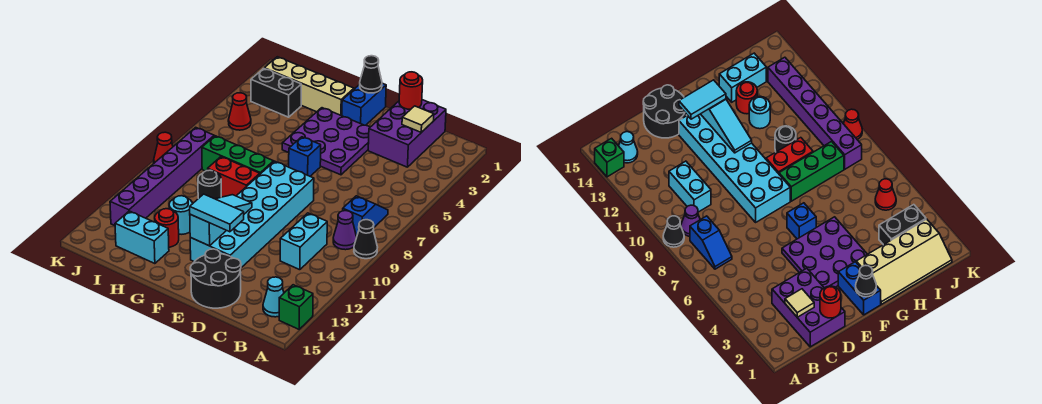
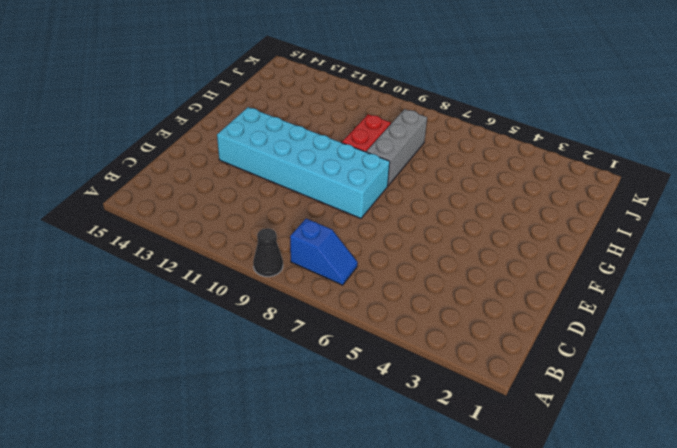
grey brick G8:I8 level 1 -> green brick G8:I8 level 1
none -> green brick A14 level 1
none -> purple cone B9 level 1
none -> cyan cone B14 level 1

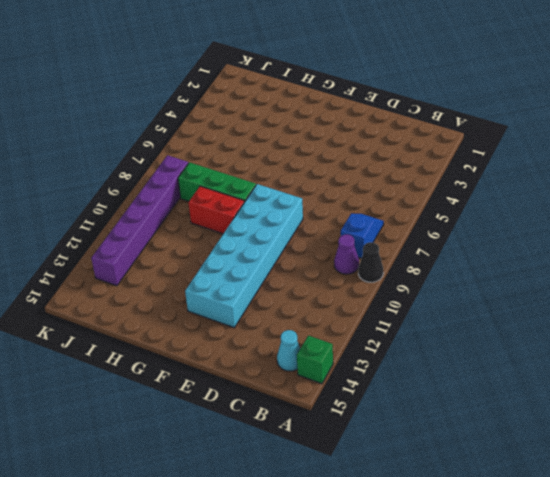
none -> purple brick C1:D3 level 1
none -> cyan brick C10:C11 level 1
none -> black round brick D14:E15 level 1

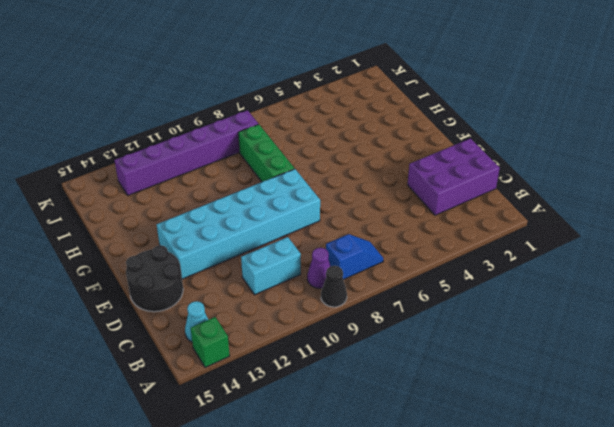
none -> purple plate E3:G5 level 1
none -> blue brick F1:F2 level 1
none -> blue brick F6 level 1

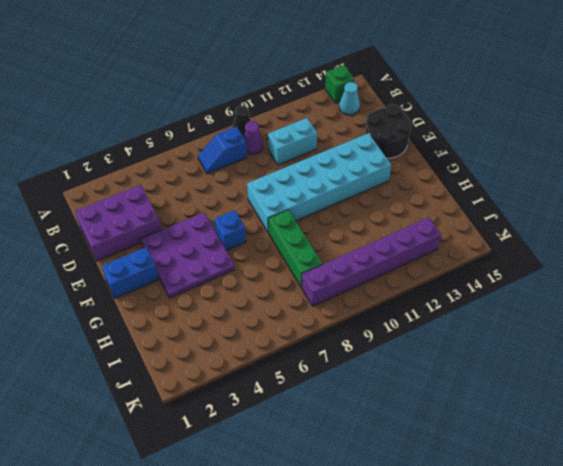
none -> tan slope G1:J2 level 1 top 2
none -> red brick G9:H9 level 1
none -> black round brick H10 level 1

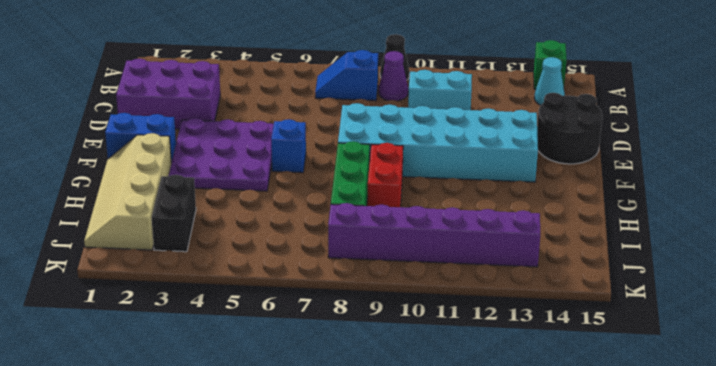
none -> black round brick H10 level 1
none -> cyan round brick H12 level 1
none -> red round brick H13 level 1

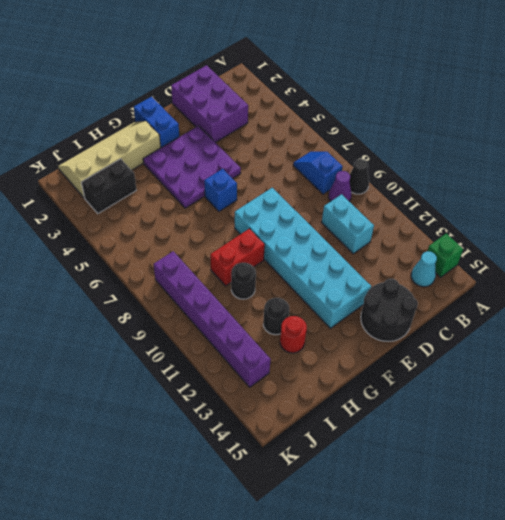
black round brick H12 level 1 -> cyan round brick H12 level 1
none -> green brick G8:I8 level 1
none -> cyan brick H14:I14 level 1
none -> red cone J5 level 1

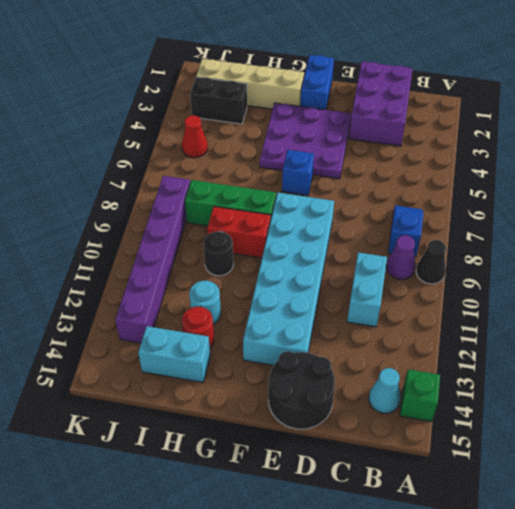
none -> red cone K9 level 1
none -> tan tile C2 level 2
none -> red round brick D1 level 2

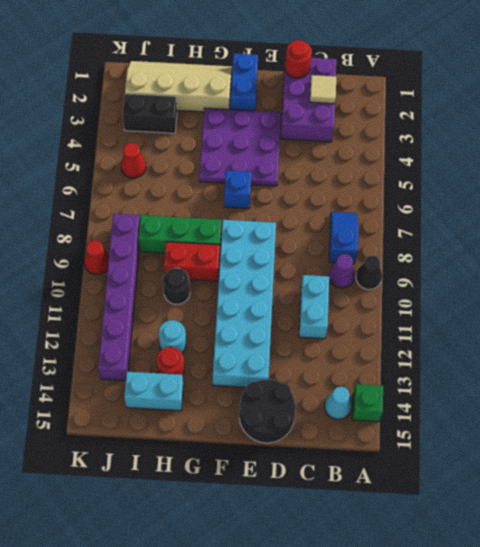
none -> black cone F1 level 2
none -> cyan slope F11:F13 level 2 top 13
none -> cyan tile E13:F13 level 3

